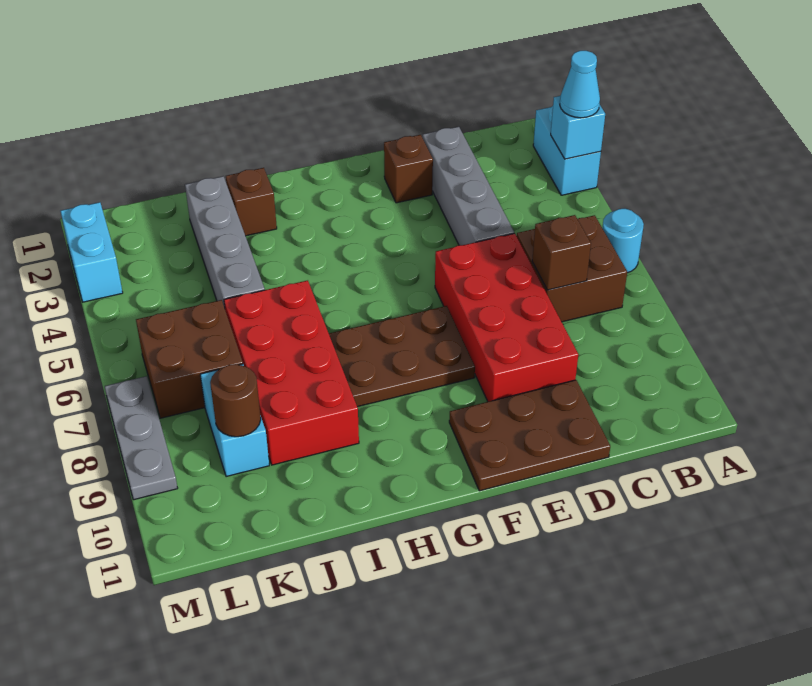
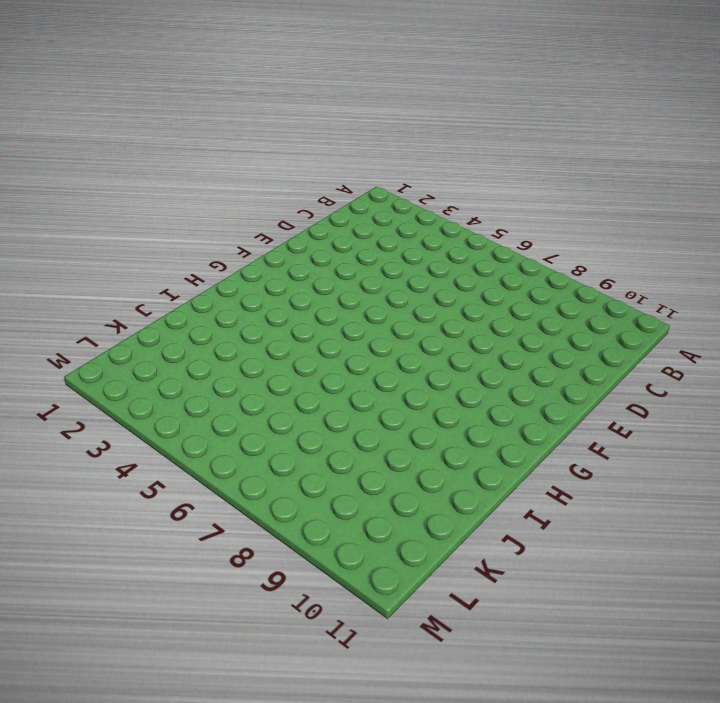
none -> cyan brick A2:A3 level 1
none -> cyan round brick A6 level 1
none -> brown brick B6:C7 level 1

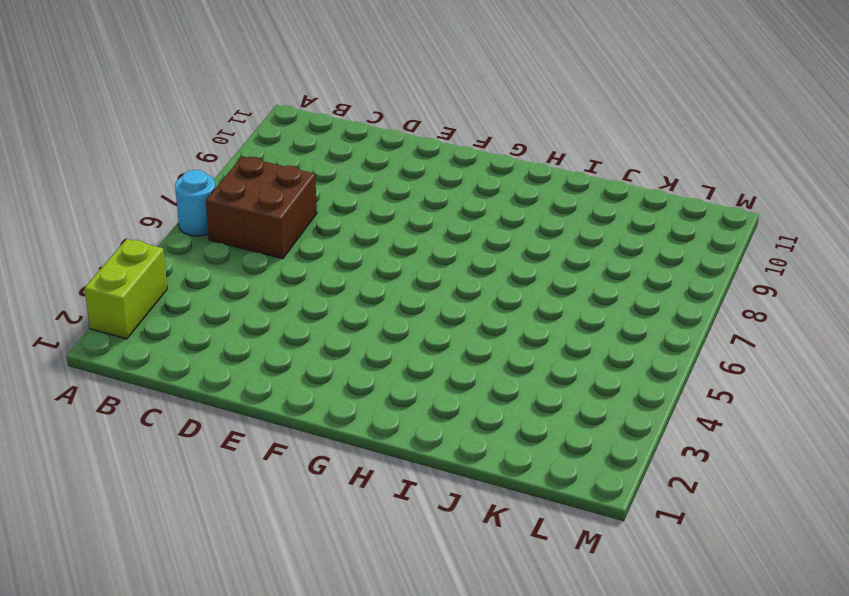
lime brick A2:A3 level 1 -> cyan brick A2:A3 level 1
none -> grey brick D2:D5 level 1
none -> red brick D6:E9 level 1
none -> brown plate D10:F11 level 1

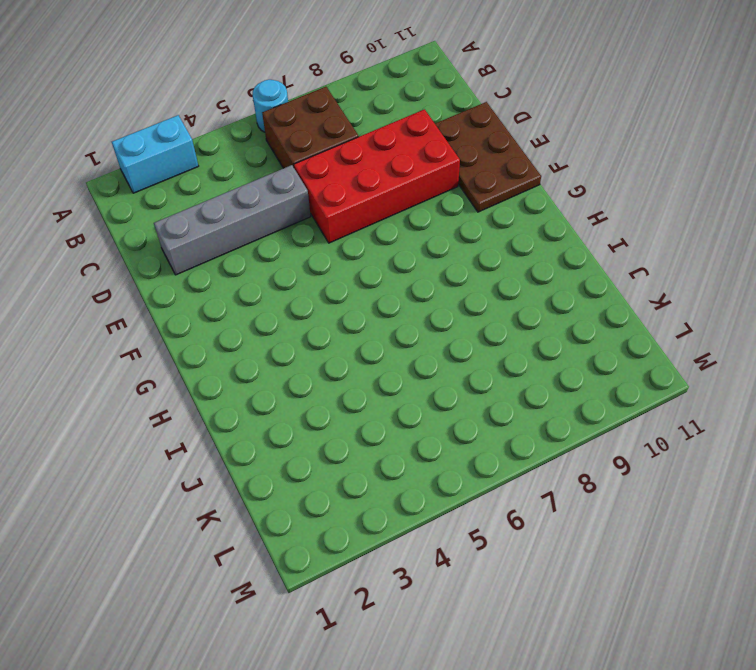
none -> brown brick E2 level 1
none -> brown plate F7:H8 level 1
none -> brown brick I2 level 1

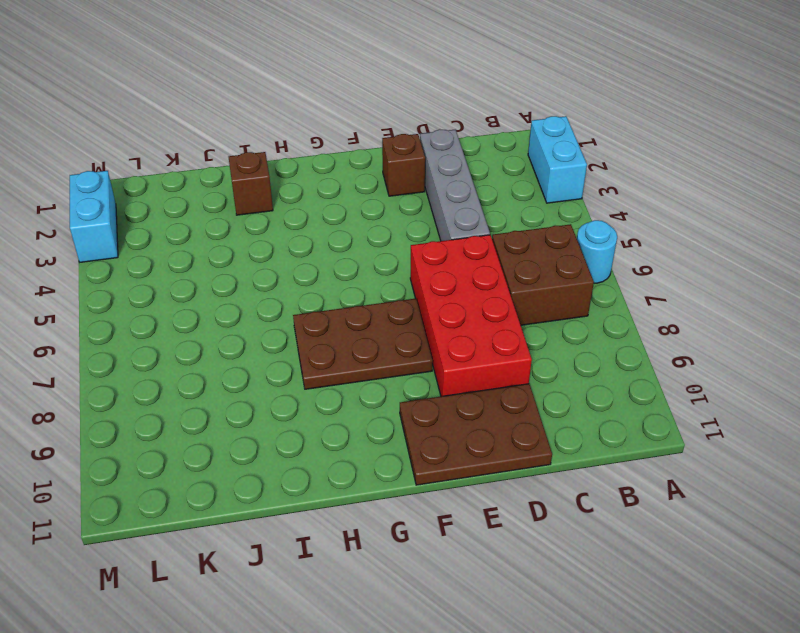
none -> red brick I6:J9 level 1
none -> grey brick J2:J5 level 1
none -> brown brick K6:L7 level 1

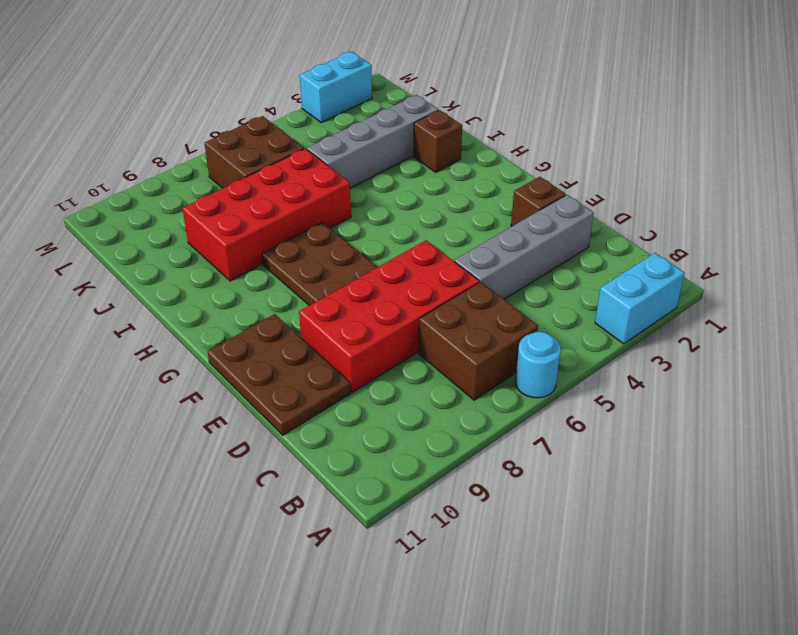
none -> cyan brick K8:K9 level 1
none -> grey plate M7:M9 level 1
none -> cyan brick A3 level 2

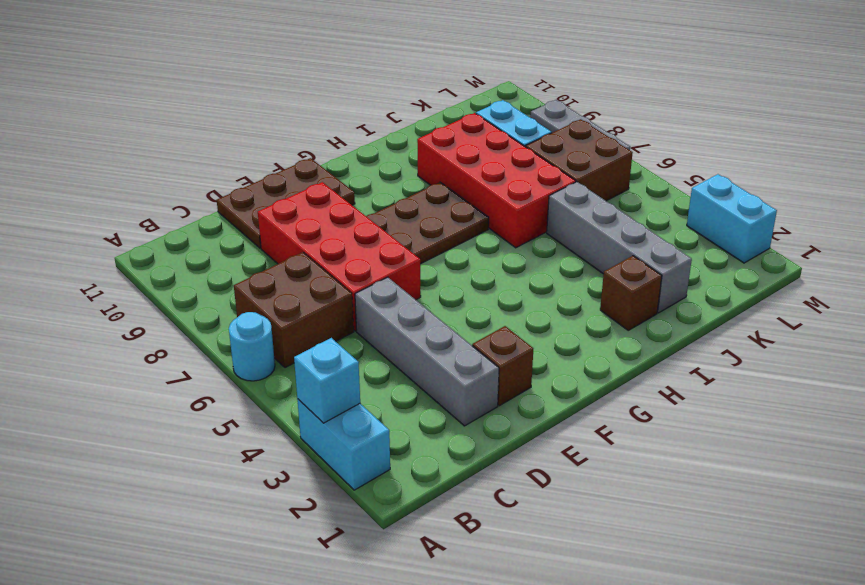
none -> brown brick C7 level 2
none -> brown round brick K9 level 2
none -> cyan cone A3 level 3

